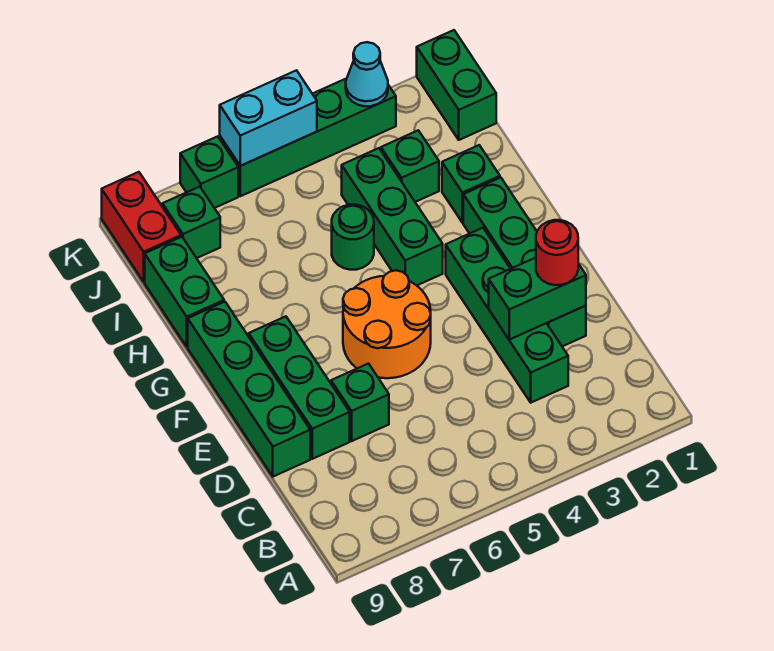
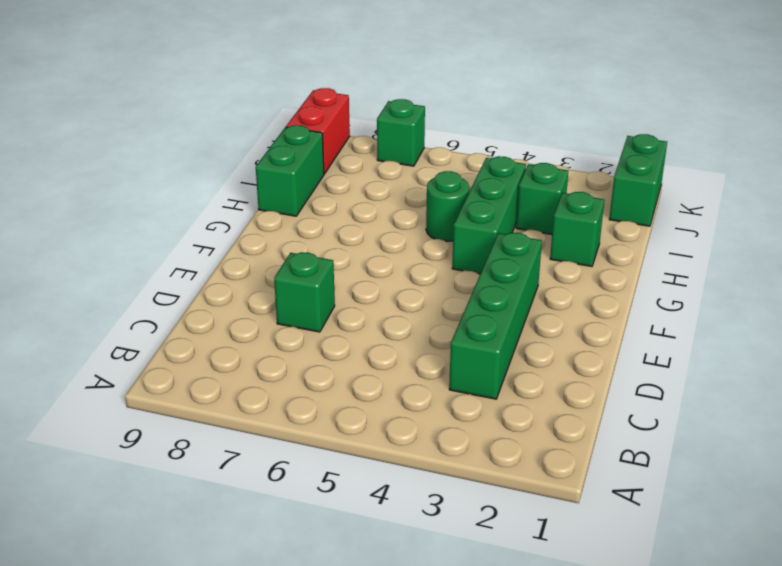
none -> green brick D2:G2 level 1
none -> green brick D8:F8 level 1
none -> green brick D9:G9 level 1

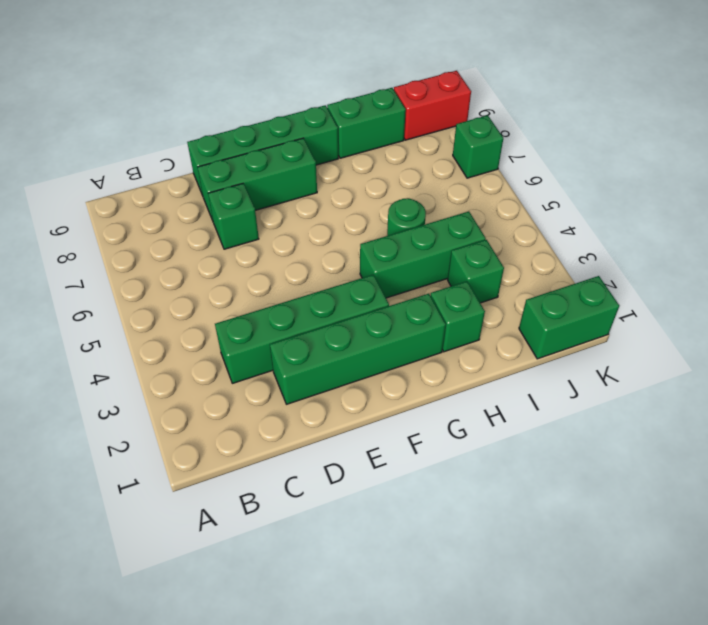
none -> orange round brick E5:F6 level 1
none -> green brick J8 level 1
none -> green brick K3:K6 level 1

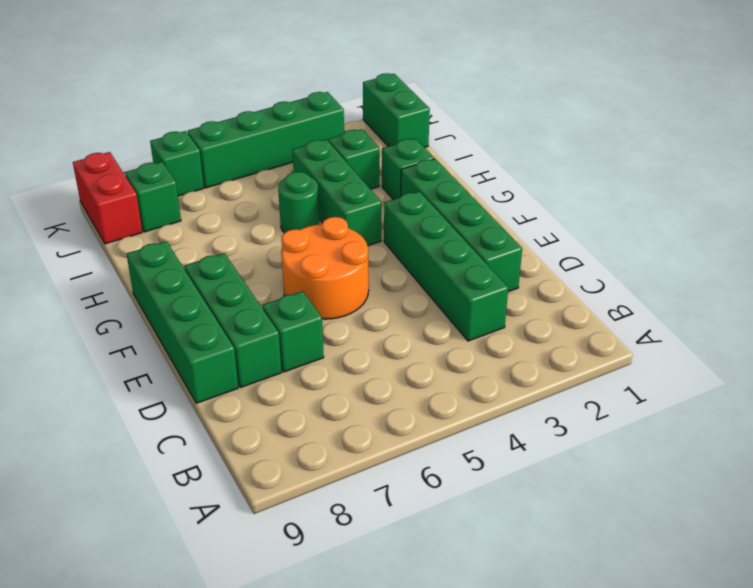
none -> green brick H9:I9 level 1
none -> green brick D2:D3 level 2
none -> cyan cone K3 level 2

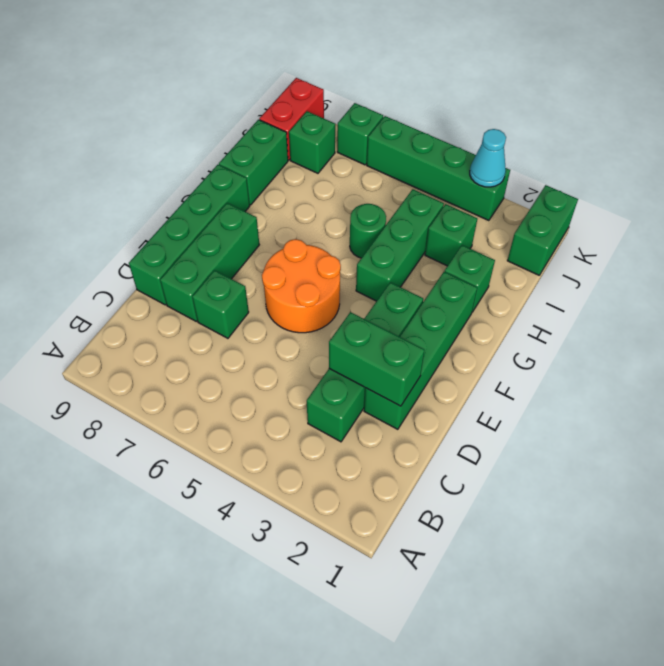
none -> cyan brick K5:K6 level 2
none -> red round brick D2 level 3

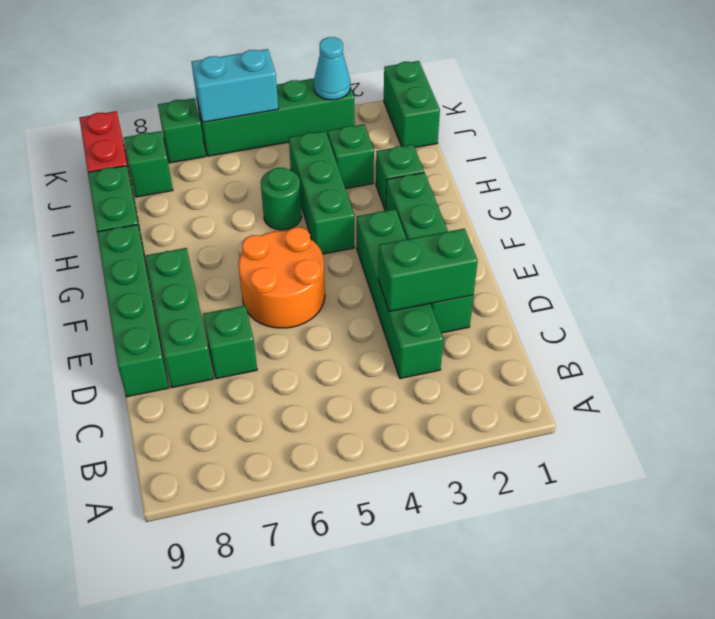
none -> red round brick D2 level 3

